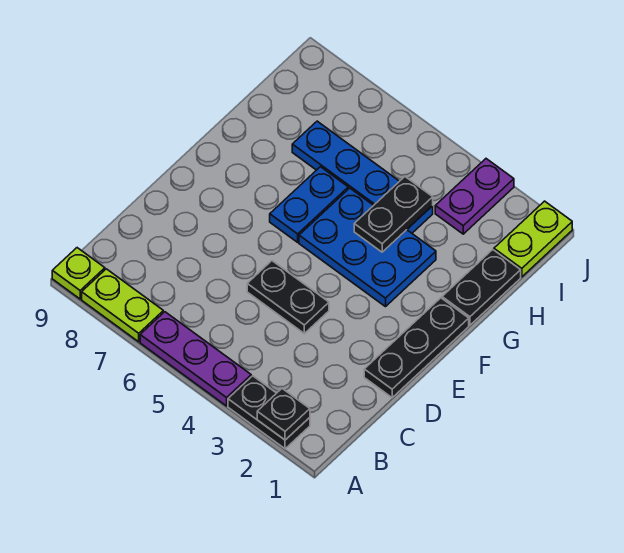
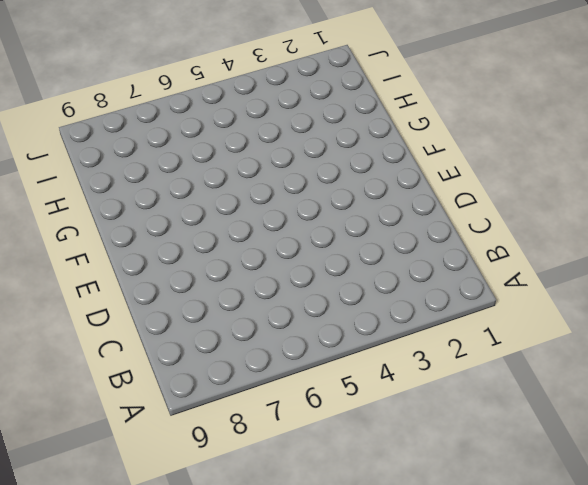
none -> black plate A2:A3 level 1
none -> purple plate A4:A6 level 1
none -> lime plate A7:A8 level 1

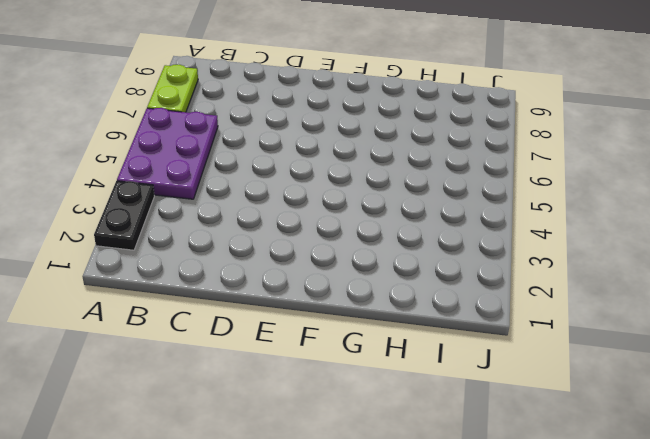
purple plate A4:B6 level 1 -> purple plate A4:A6 level 1
none -> lime plate A9 level 1
none -> black plate D1:F1 level 1
none -> black plate D4:D5 level 1

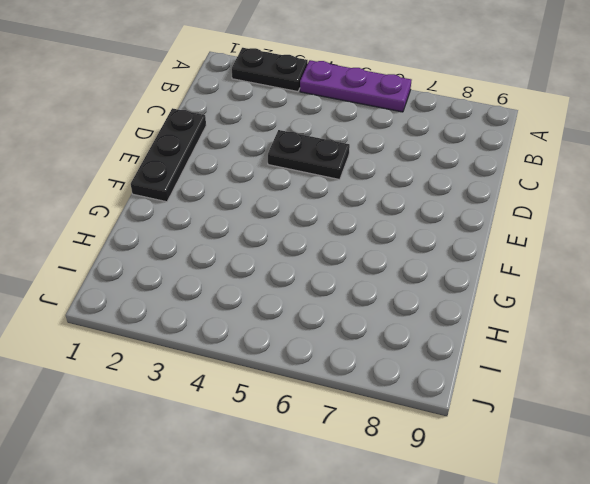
none -> lime plate A7:A8 level 1
none -> lime plate A9 level 1
none -> blue plate F3:G5 level 1

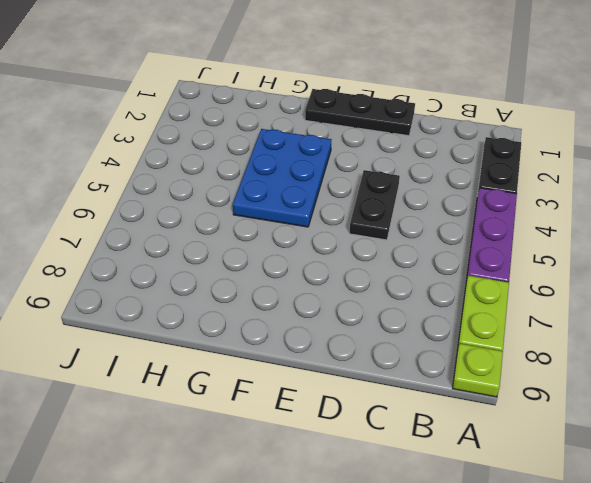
none -> blue plate F6:G6 level 1
none -> black plate G1:H1 level 1
none -> blue plate H4:H7 level 1

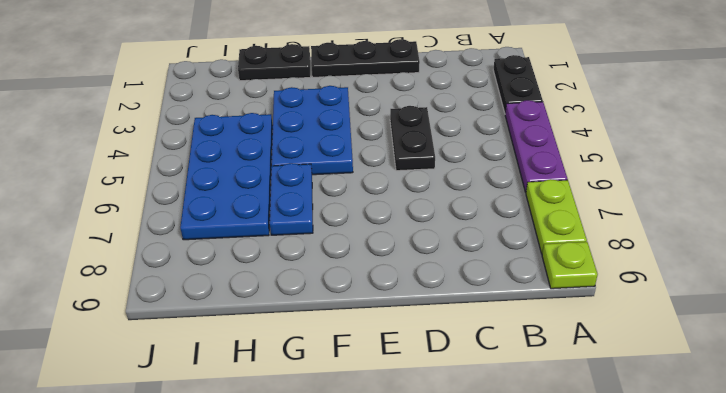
blue plate G6:G7 level 1 -> blue plate F6:G6 level 1
blue plate H4:I7 level 1 -> blue plate H4:H7 level 1
none -> lime plate I1:J1 level 1
none -> purple plate I3:J3 level 1
none -> black plate A2 level 2

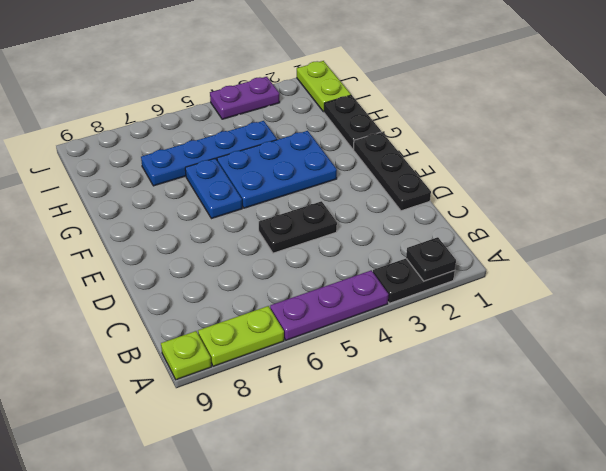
purple plate J3:J4 level 1 -> purple plate I3:J3 level 1
none -> black plate G4:H4 level 2

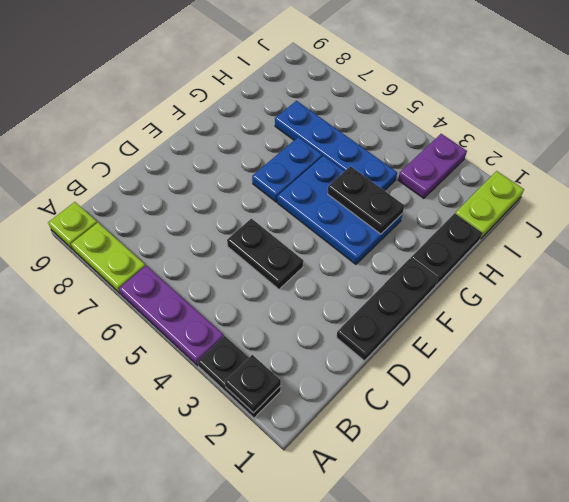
black plate G3:G4 level 2 -> black plate G4:H4 level 2

